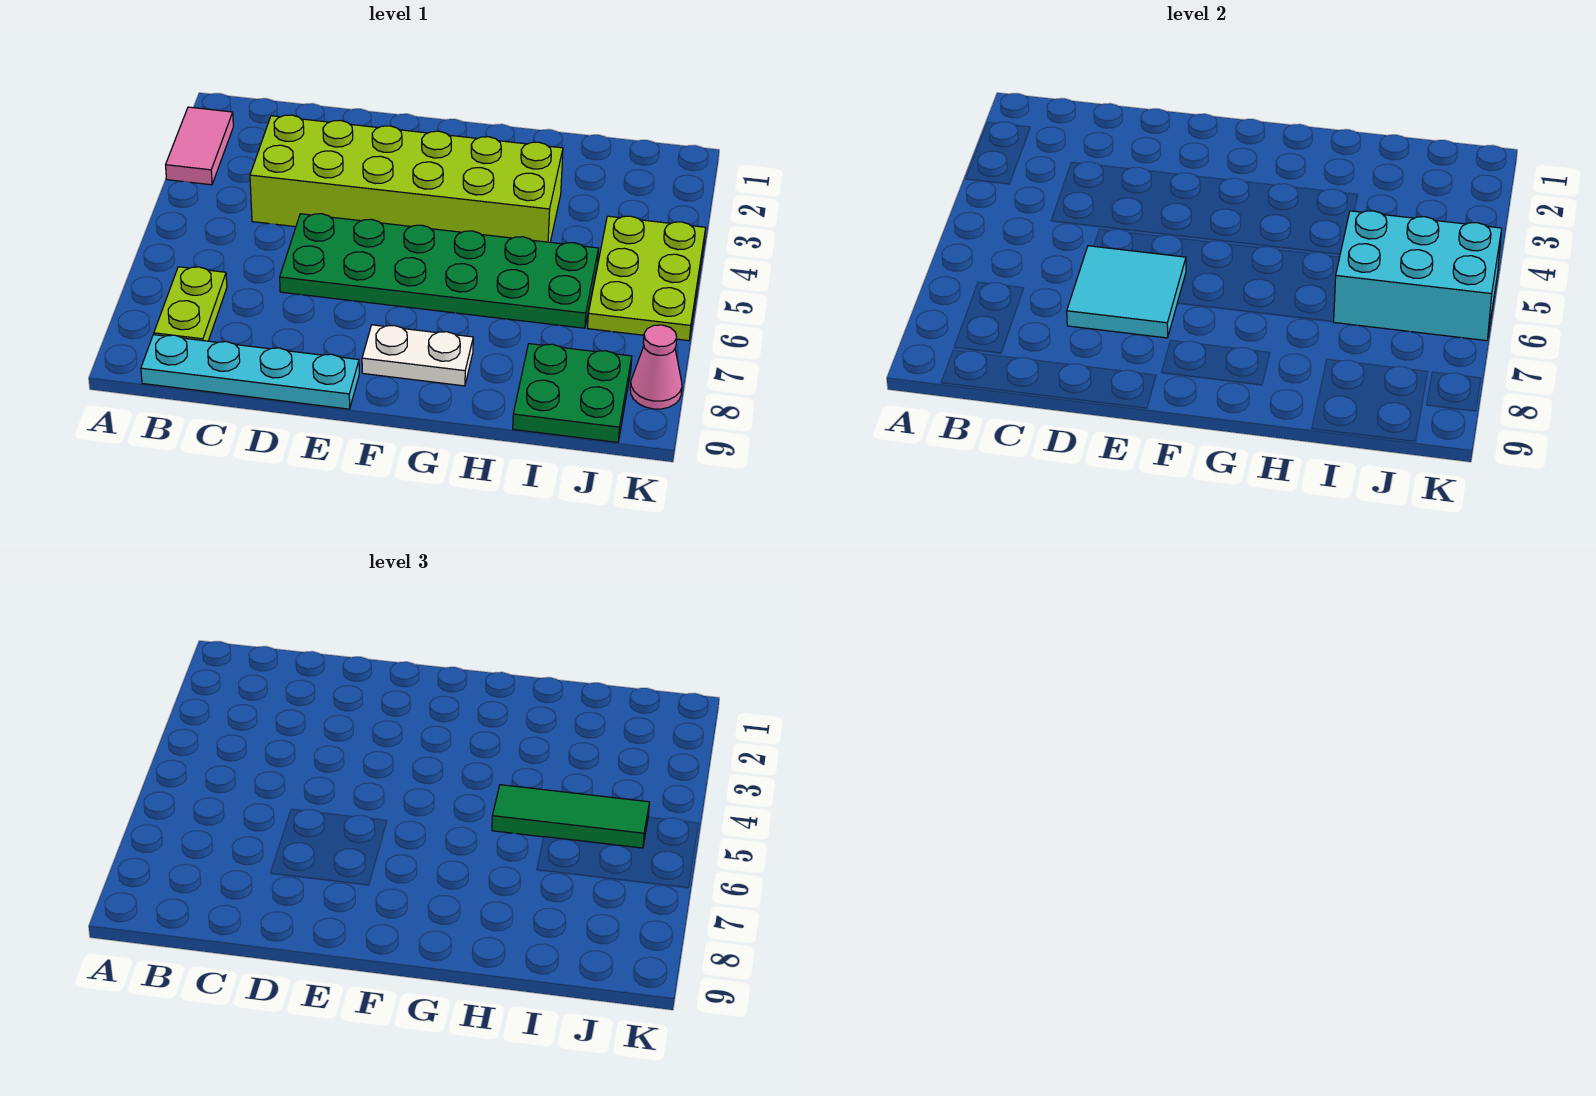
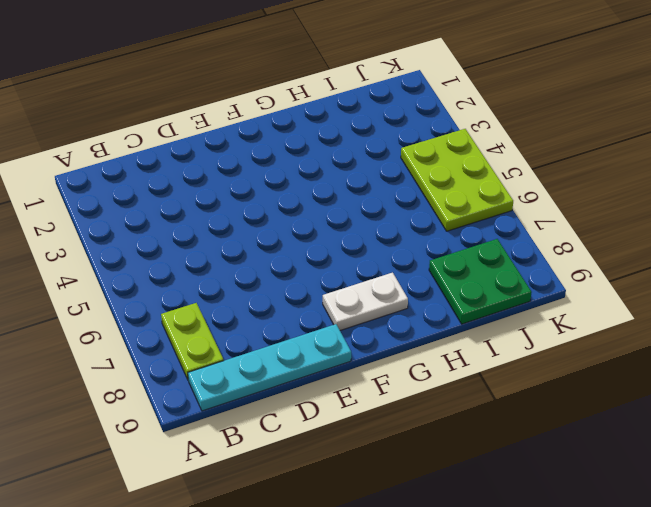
none -> pink tile A2:A3 level 1
none -> lime brick C3:H4 level 1
none -> green plate D5:I6 level 1

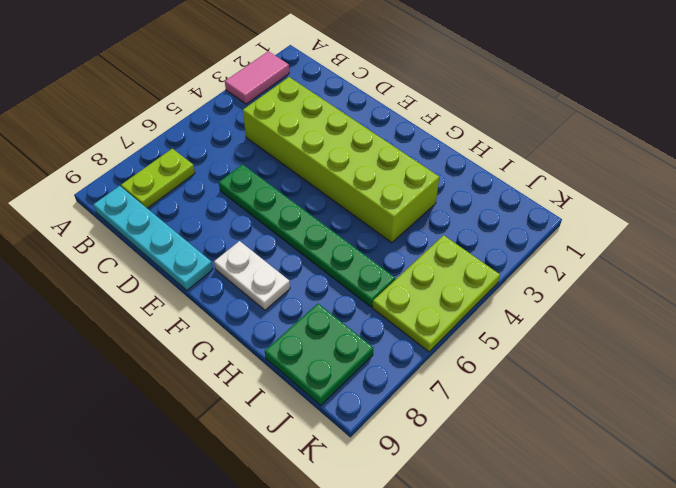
green plate D6:I6 level 1 -> green plate D5:I6 level 1
none -> pink cone K8 level 1
none -> cyan tile D6:E7 level 2
none -> cyan brick I5:K6 level 2

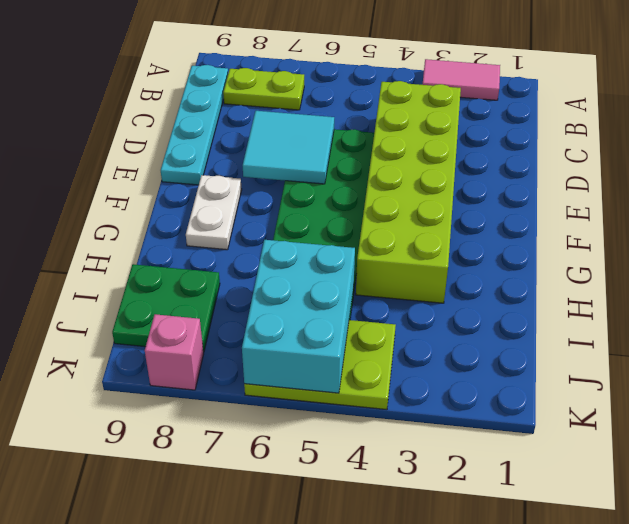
pink brick K8 level 1 -> pink cone K8 level 1
none -> green tile H5:J5 level 3

